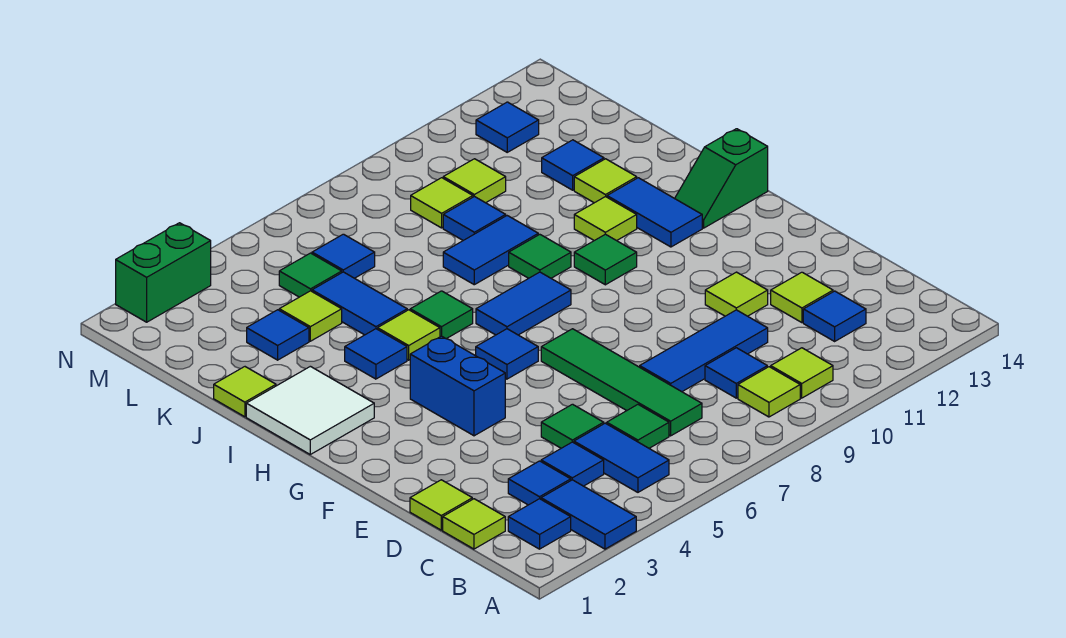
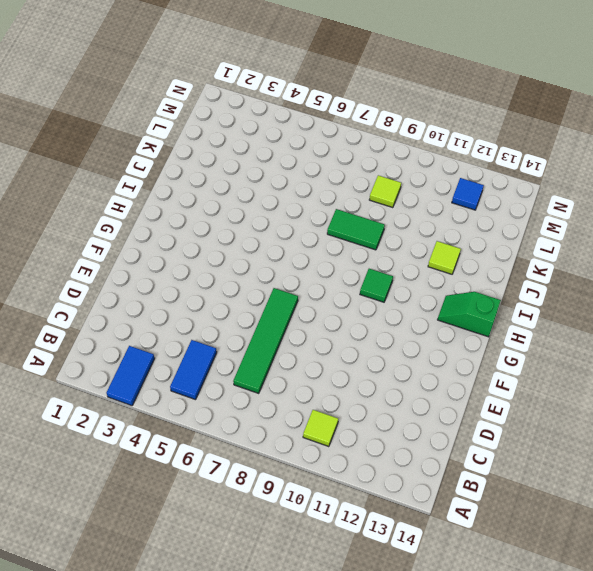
green tile J8:J9 level 1 -> blue tile J8:J9 level 1
none -> blue tile B2 level 1
none -> lime tile B9 level 1
none -> lime tile C1 level 1
none -> blue tile C3 level 1

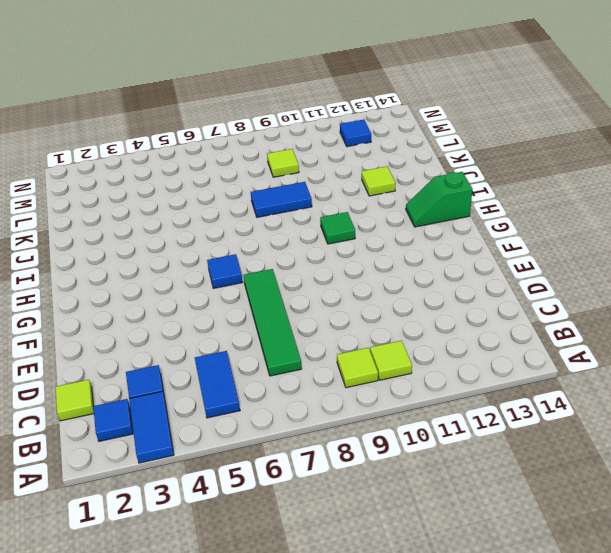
none -> blue tile C4 level 1
none -> green tile C6 level 1
none -> blue tile C9 level 1
none -> blue tile C12 level 1

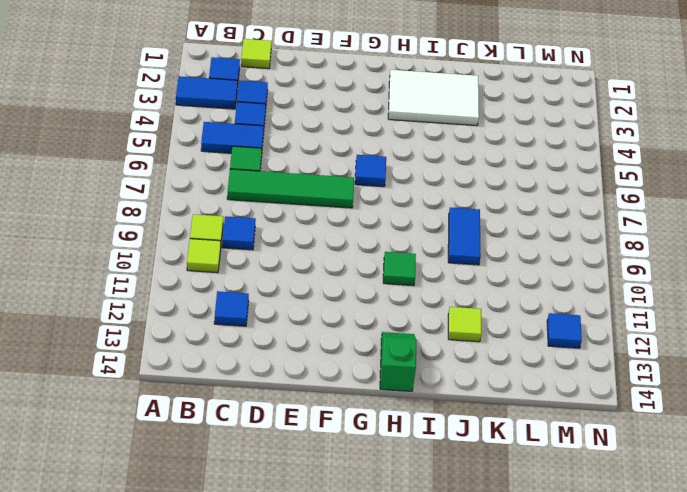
white tile H2:J3 level 1 -> white tile H1:I2 level 1
none -> lime tile D1 level 1
none -> green tile D5 level 1
none -> blue tile D8:D10 level 1
none -> lime tile D12 level 1

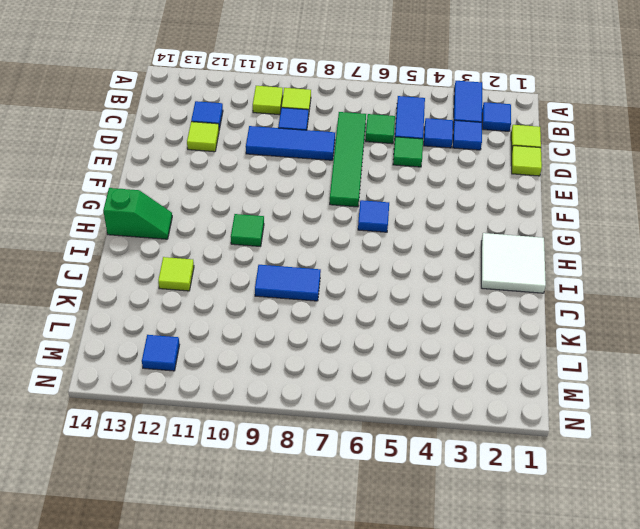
none -> lime tile E11 level 1
none -> blue brick F4:G4 level 1
none -> blue tile H7:H8 level 1
none -> blue tile H12:I12 level 1

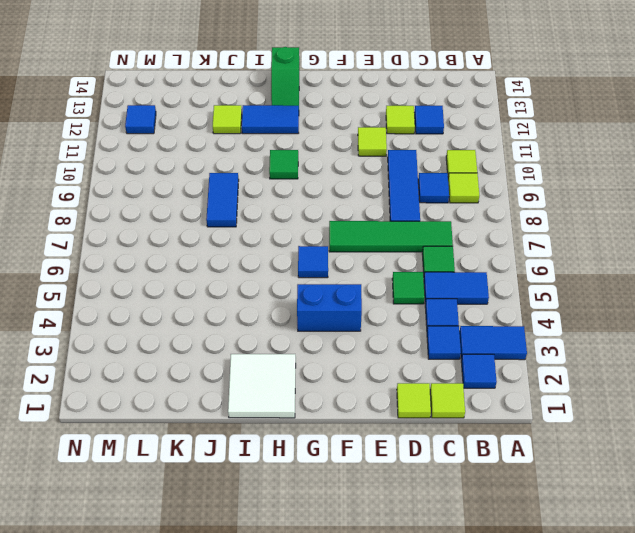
none -> blue tile H7:H8 level 1
none -> blue tile I4 level 1
none -> lime tile I5 level 1
none -> green tile I6 level 1

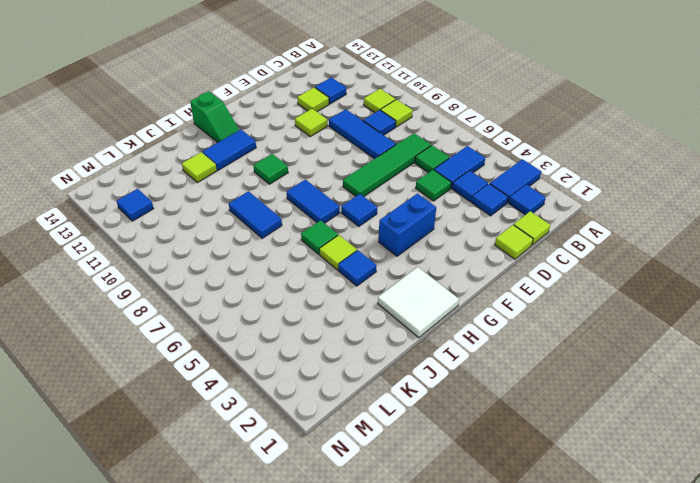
none -> green tile I9 level 1
none -> lime tile I11 level 1
none -> lime tile J1 level 1
none -> blue tile J5:K5 level 1

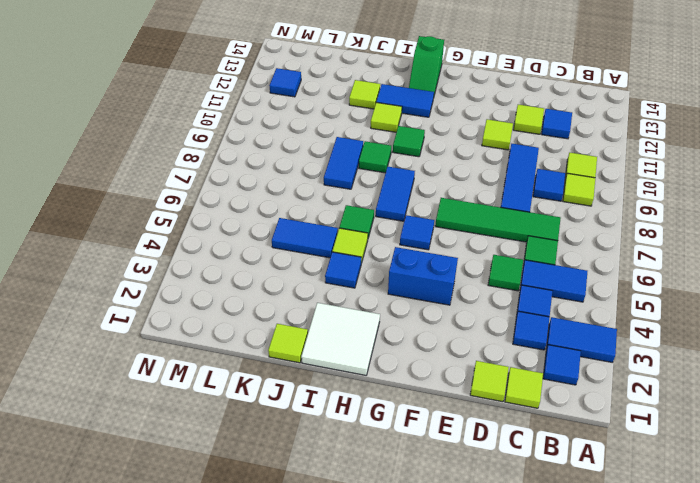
none -> blue tile K3 level 1
none -> lime tile K4 level 1
none -> blue tile K9 level 1
none -> blue tile K12 level 1

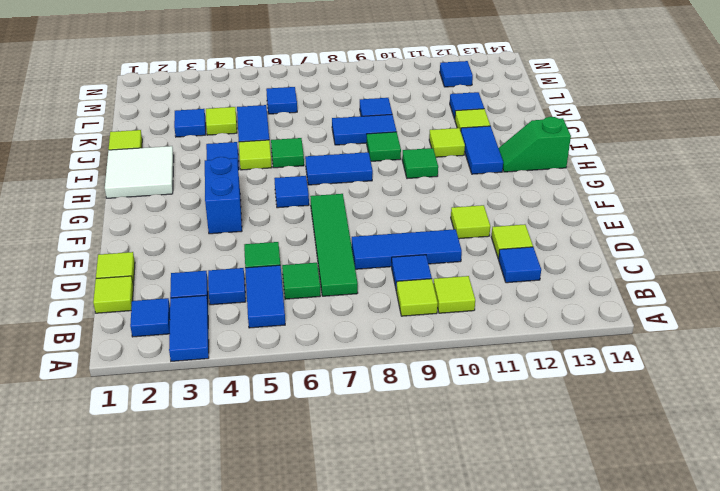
none -> green tile L5 level 1
none -> lime tile L9 level 1
none -> lime tile L10 level 1
none -> green brick N2:N3 level 1

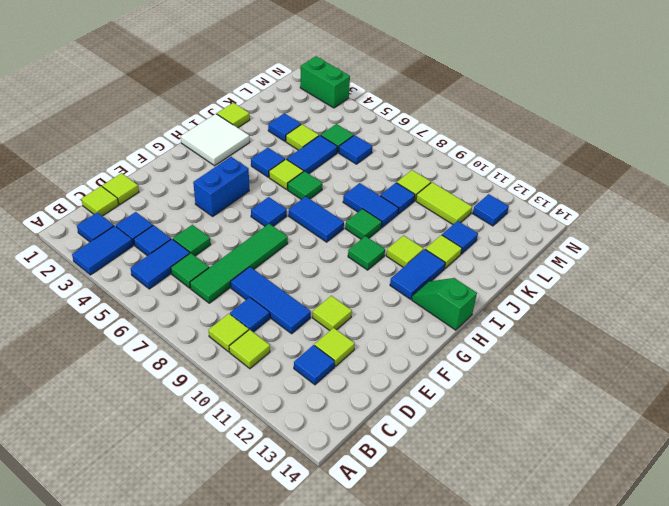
lime tile L10:L11 level 1 -> lime tile L10 level 1

